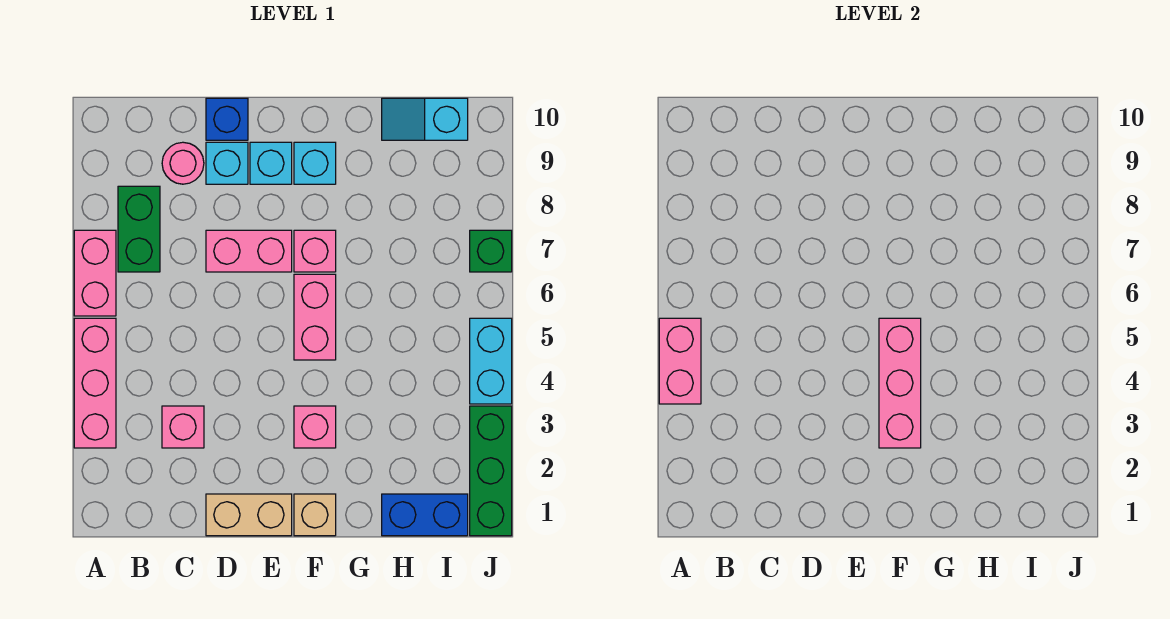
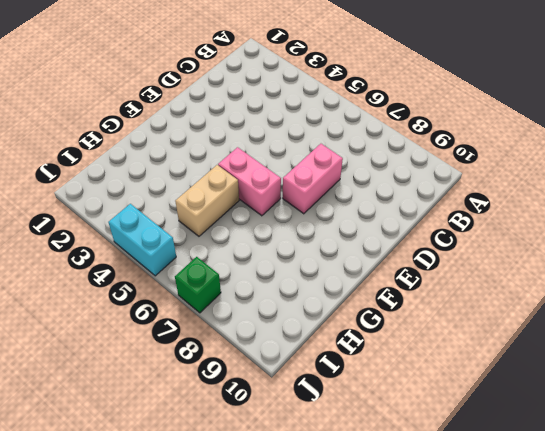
tan brick G5:H5 level 1 -> tan brick D1:E1 level 1
none -> pink brick A3:A5 level 1
none -> pink brick A6:A7 level 1
none -> green brick B7:B8 level 1

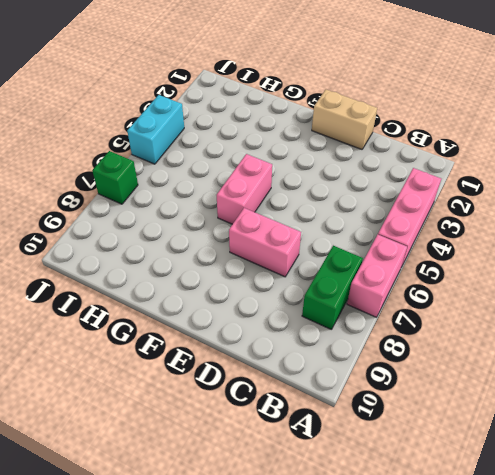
none -> pink brick C3 level 1
none -> pink round brick C9 level 1
none -> cyan brick D9 level 1

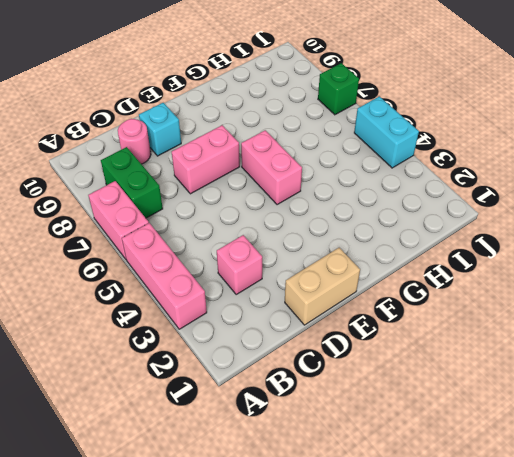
none -> blue brick D10 level 1
none -> cyan brick E9 level 1
none -> tan brick F1 level 1

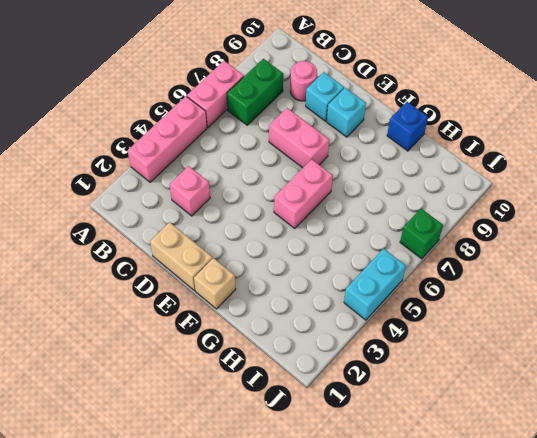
blue brick G10 level 1 -> blue brick D10 level 1
none -> pink brick F3 level 1
none -> pink brick F7 level 1
none -> cyan brick F9 level 1

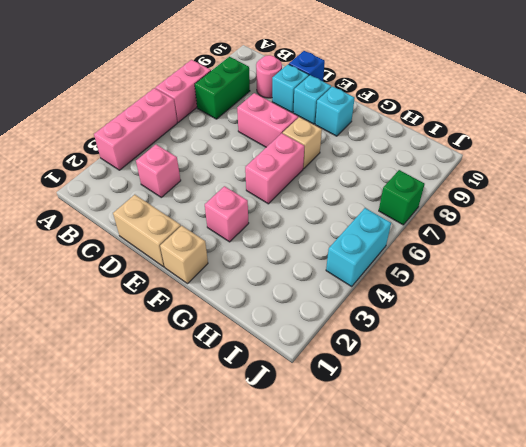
tan brick F7 level 1 -> pink brick F7 level 1
none -> blue brick H1:I1 level 1
none -> cyan slope H10:I10 level 1 top I
none -> green brick J1:J3 level 1

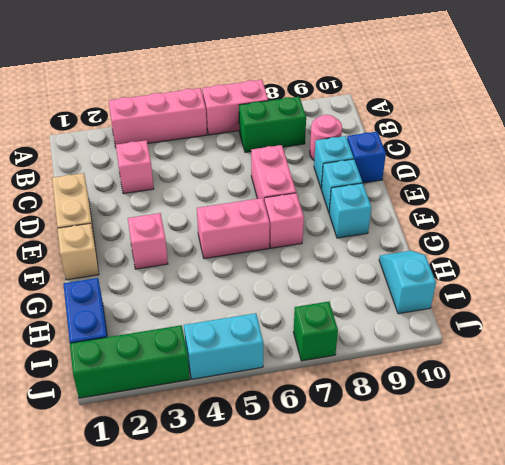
none -> pink brick A4:A5 level 2
none -> pink brick F3:F5 level 2

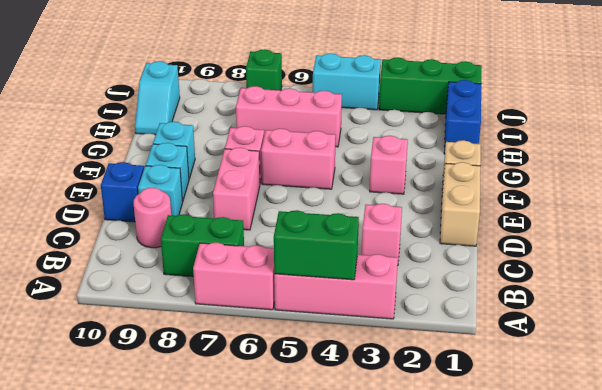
green brick A4:A5 level 2 -> pink brick A4:A5 level 2
pink brick H5:H7 level 1 -> pink brick F3:F5 level 2

